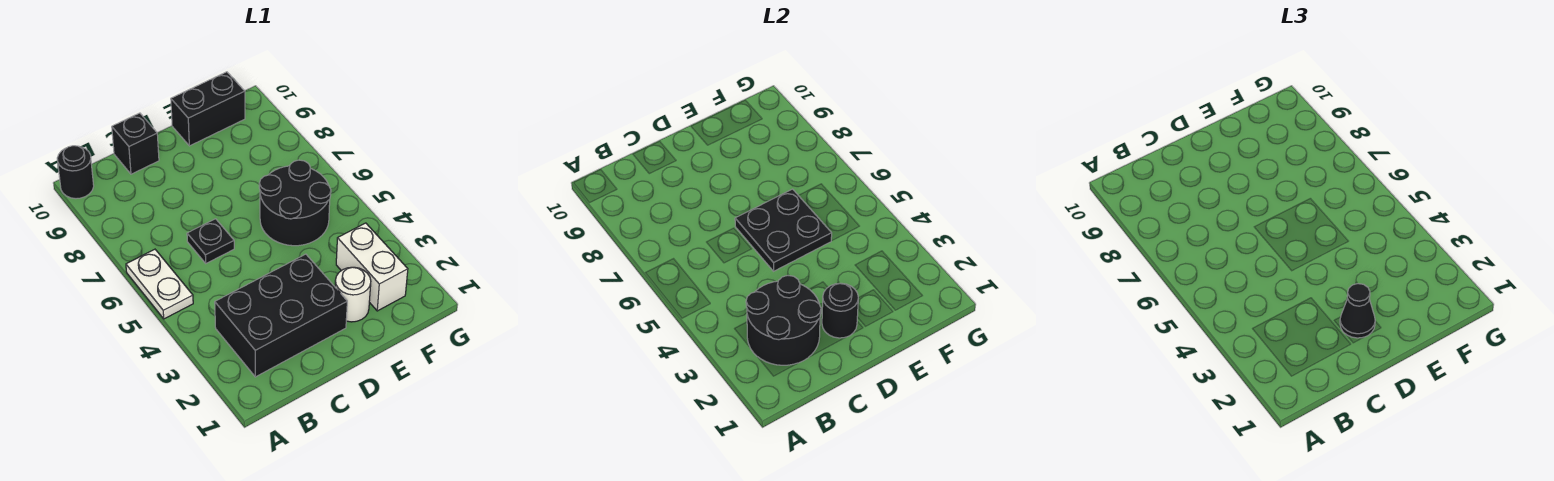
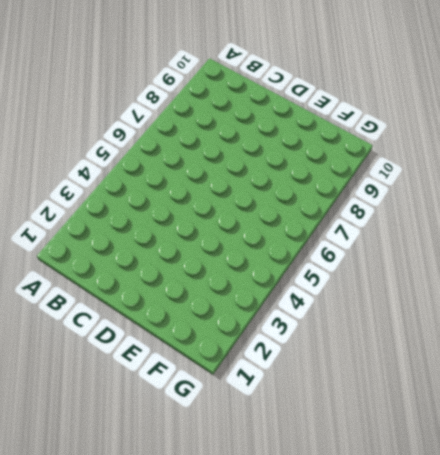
none -> white plate A5:A6 level 1
none -> black round brick A10 level 1
none -> black brick B2:D3 level 1

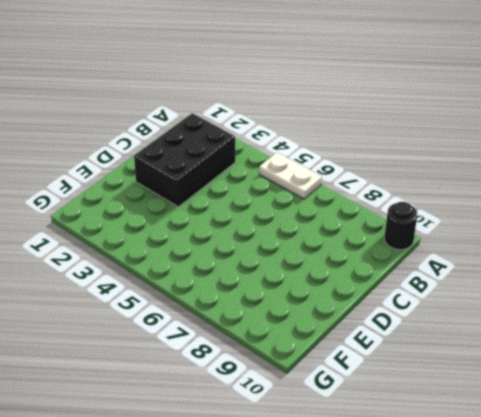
none -> black plate C6 level 1
none -> black brick C10 level 1
none -> white round brick E2 level 1

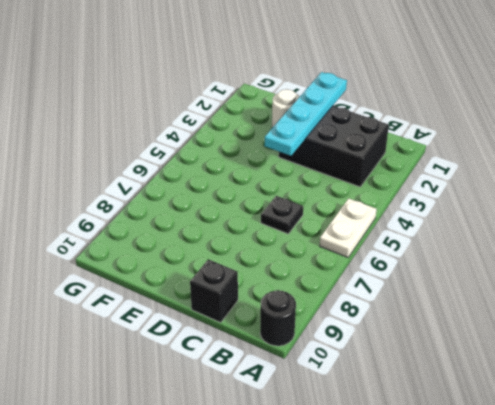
cyan plate D1:D4 level 2 -> black round brick D2 level 2
none -> black round brick E5:F6 level 1
none -> black brick E10:F10 level 1
none -> white brick F2:F3 level 1

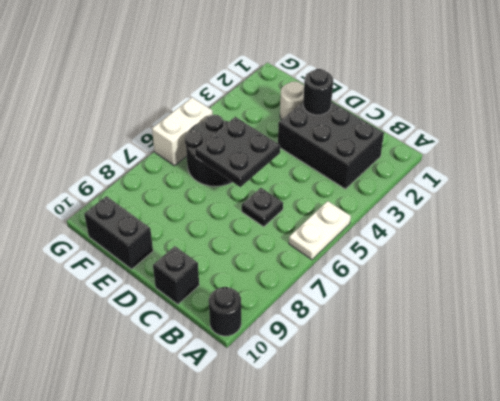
white brick G5:G6 level 1 -> white brick F2:F3 level 1
none -> black round brick B2:C3 level 2
none -> black cone D2 level 3

